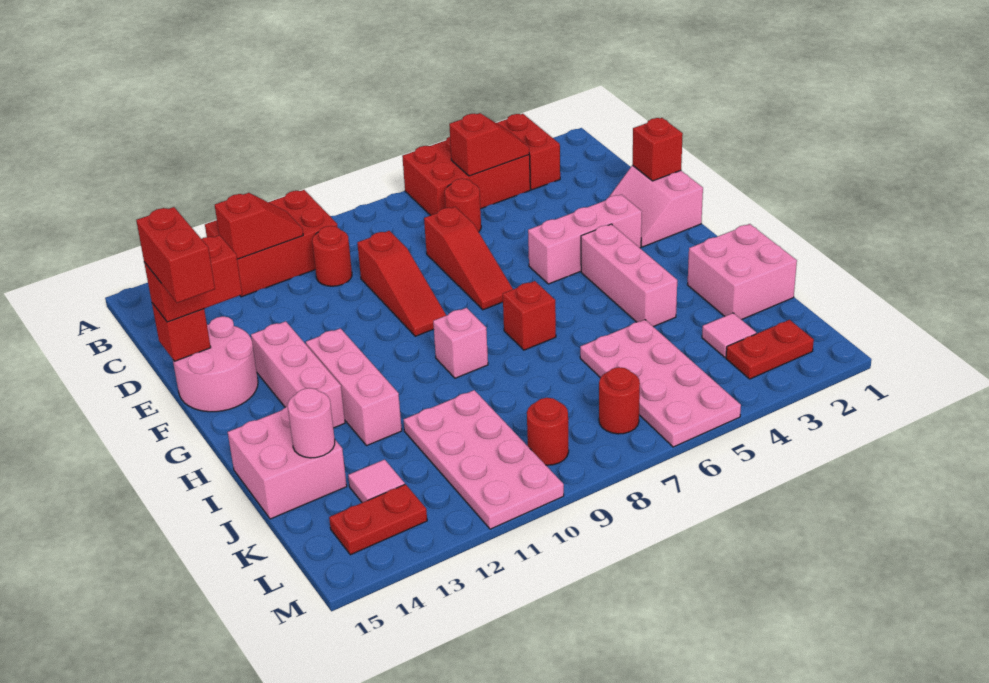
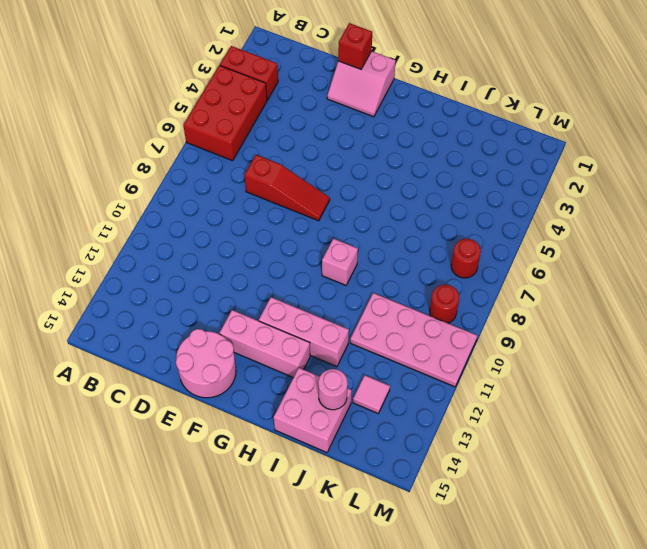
none -> red brick A10:B12 level 1
none -> red round brick C6 level 1
none -> red round brick C10 level 1
none -> red slope D9:F9 level 1 top D

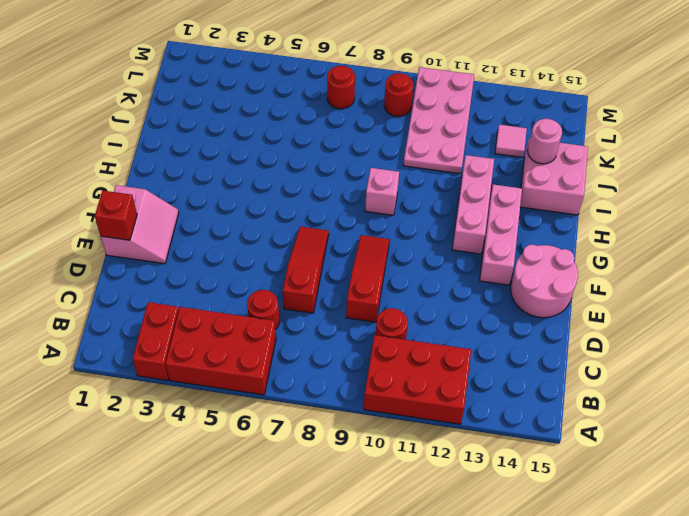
none -> pink brick F3:F5 level 1
none -> pink brick G4:I4 level 1
none -> red brick H7 level 1
none -> pink brick I1:J2 level 1

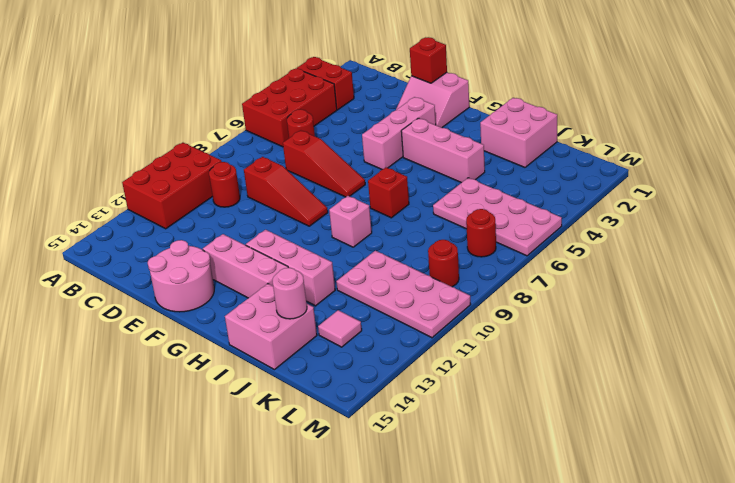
none -> pink tile K3 level 1
none -> red plate L2:L3 level 1
none -> red plate L13:L14 level 1
none -> red slope B4:B5 level 2 top 5

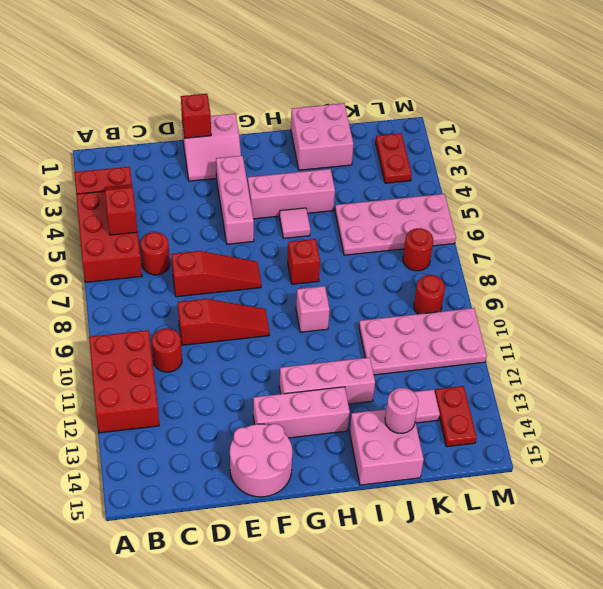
pink tile H5 level 1 -> pink tile K3 level 1
none -> red slope B11:B12 level 2 top 12
none -> red brick E15 level 2
none -> red brick E14:E15 level 3
none -> red brick E15:F15 level 4

